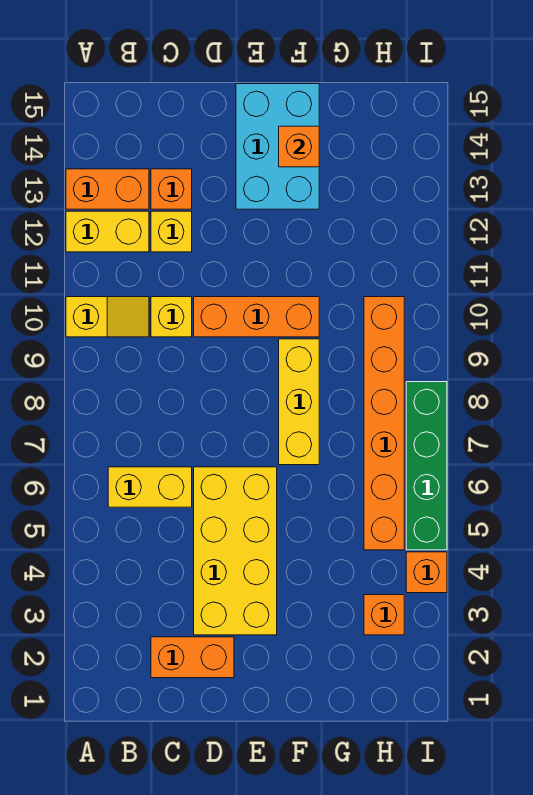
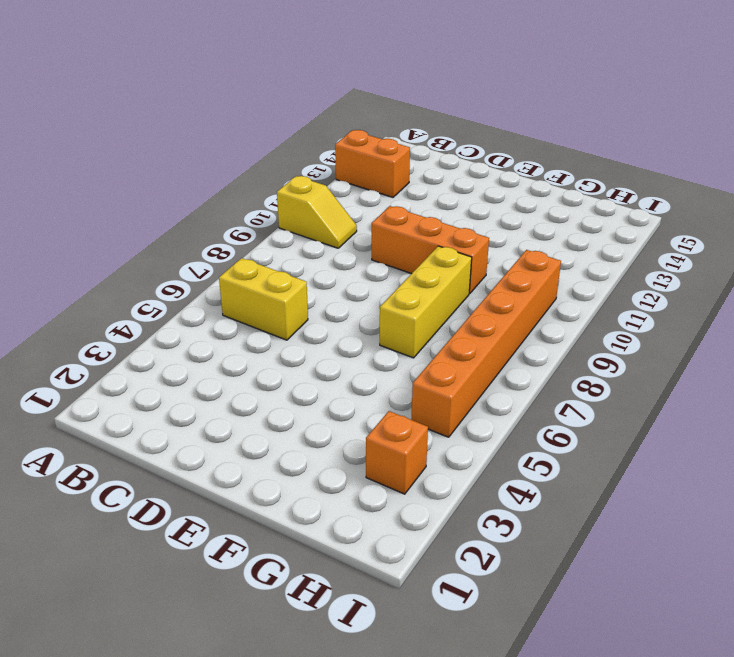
none -> yellow brick A12:B12 level 1
none -> orange brick C2:D2 level 1
none -> yellow brick C10 level 1

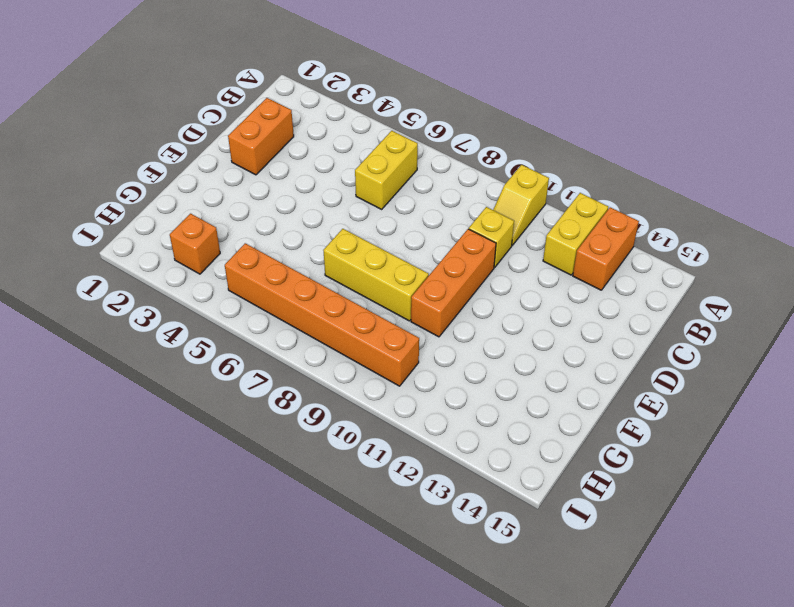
none -> yellow brick C12 level 1
none -> orange brick C13 level 1
none -> yellow brick D3:E6 level 1

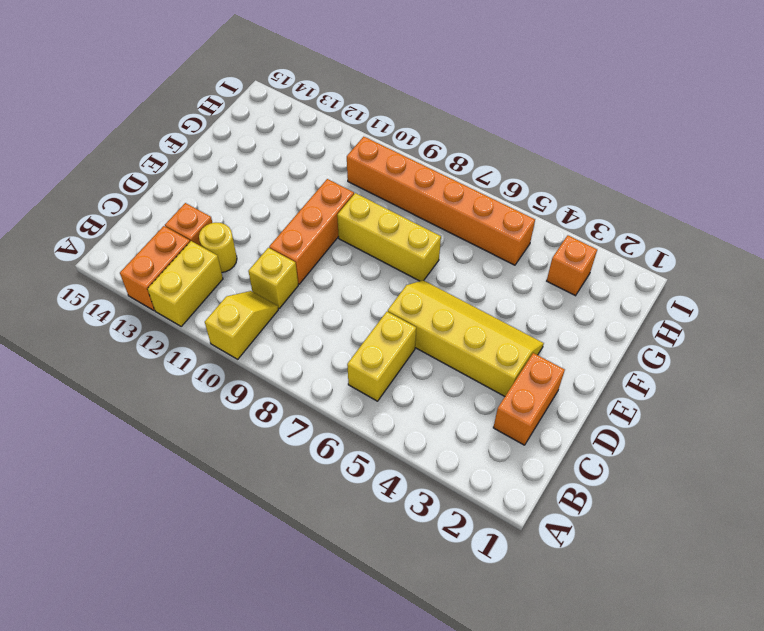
yellow round brick C12 level 1 -> yellow brick C12 level 1
yellow slope D3:E6 level 1 top D -> yellow brick D3:E6 level 1
none -> cyan brick E13:F15 level 1
none -> orange brick I4 level 1
none -> green brick I5:I8 level 1

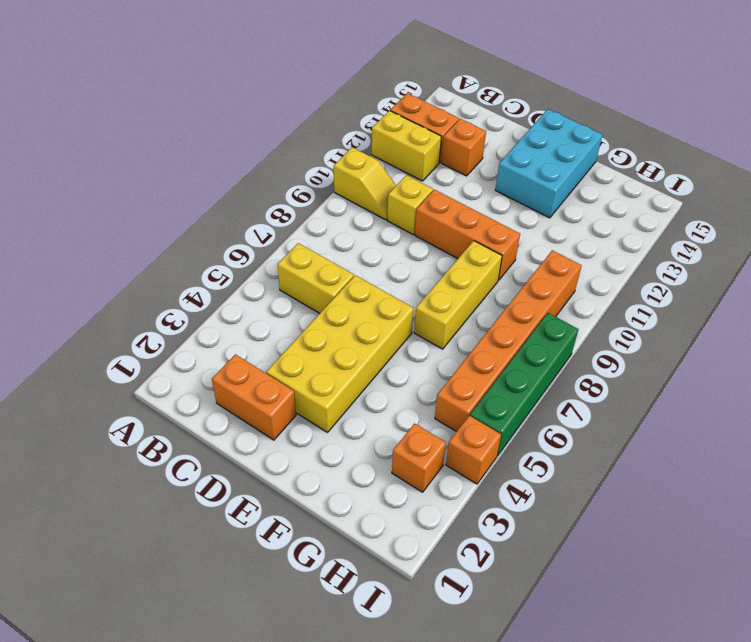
none -> yellow brick C12 level 1
none -> orange brick F14 level 2

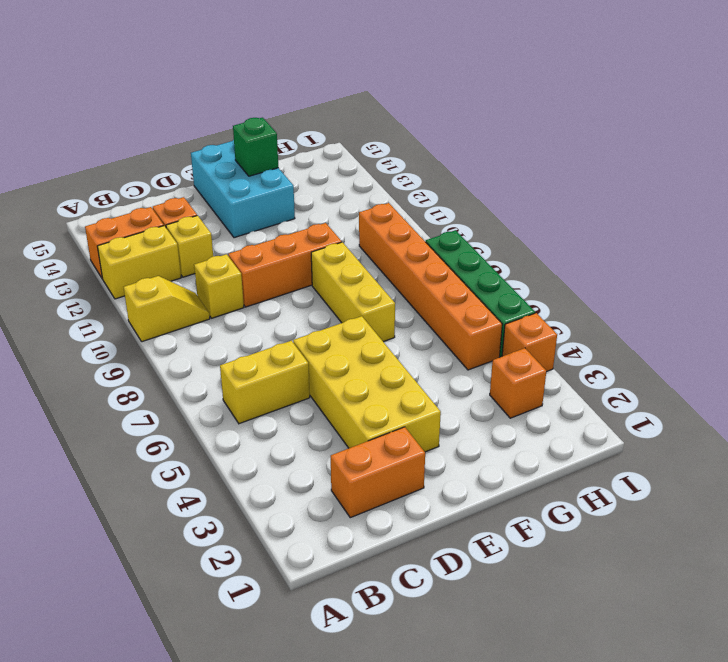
green brick F14 level 2 -> orange brick F14 level 2

